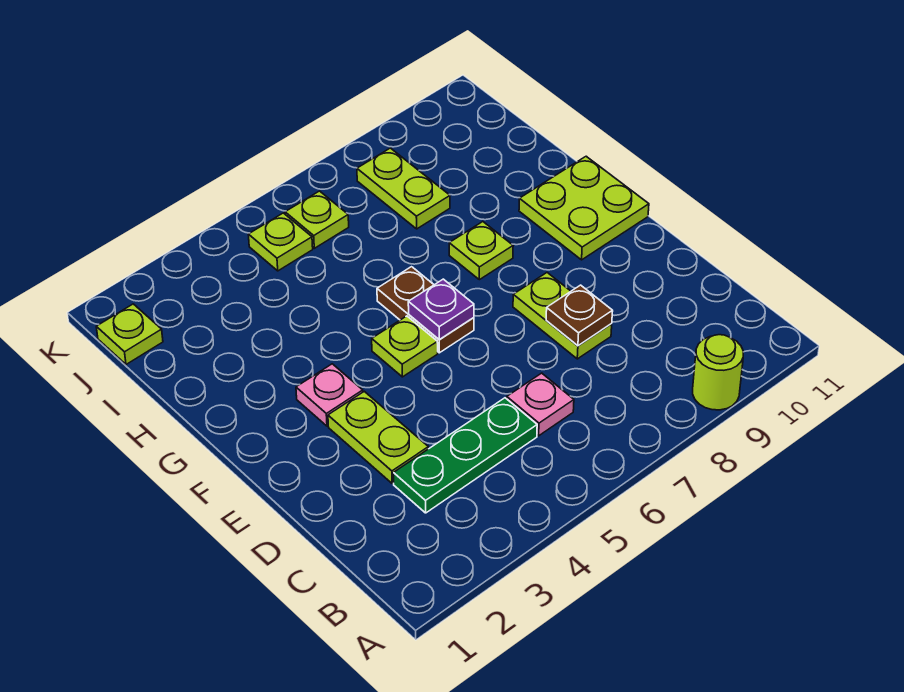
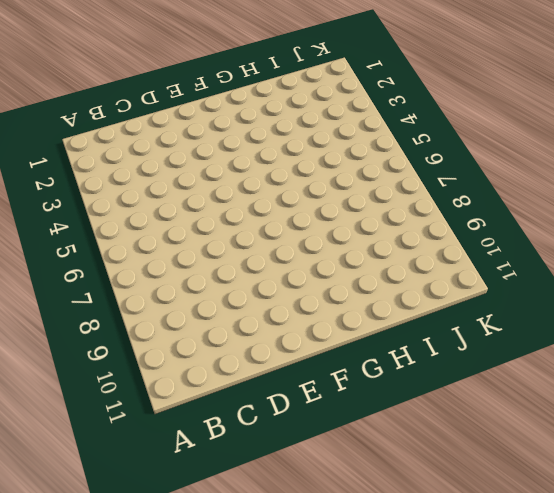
none -> lime round brick A9 level 1
none -> green plate C3:C5 level 1
none -> pink plate C6 level 1

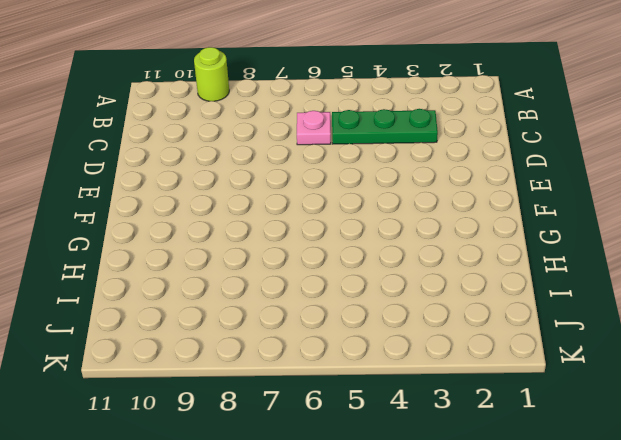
none -> lime plate D3:E3 level 1
none -> lime plate D8:E8 level 1
none -> pink plate F3 level 1

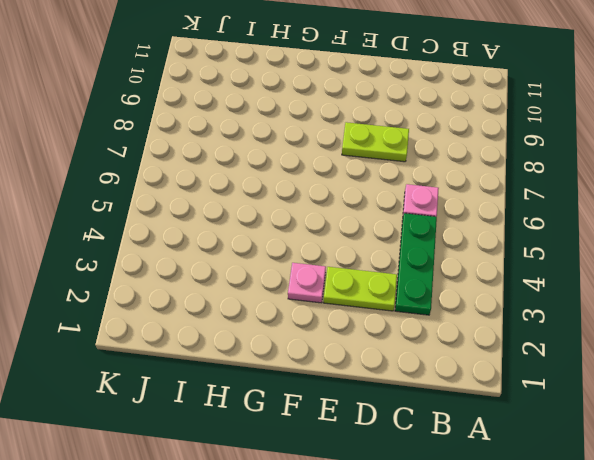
none -> lime round brick A9 level 1
none -> lime plate F5 level 1
none -> brown plate F6:G6 level 1

